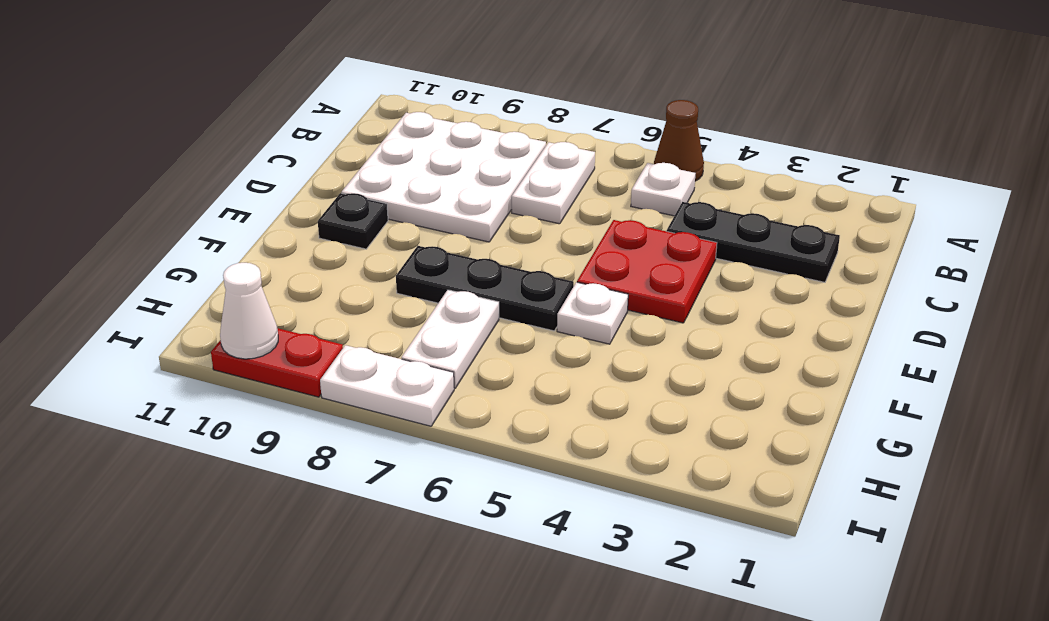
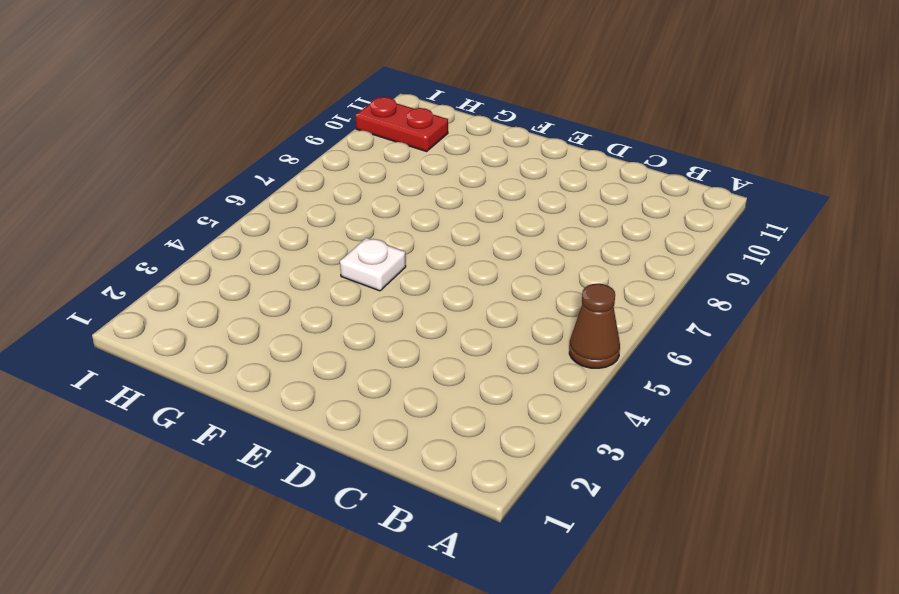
red plate H10:I10 level 1 -> red plate I9:I10 level 1
none -> white plate B5 level 1
none -> white plate B7:C7 level 1
none -> white plate B8:D10 level 1

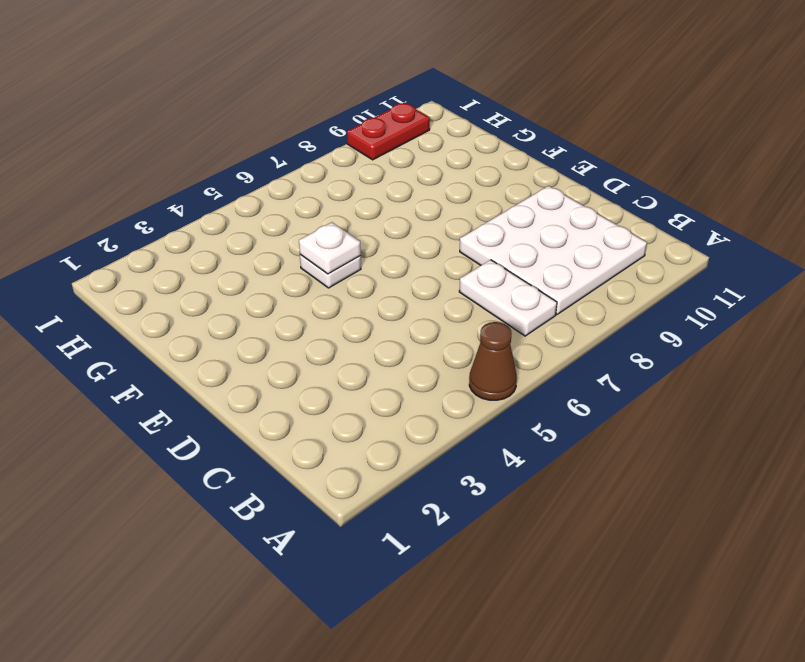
white plate F5 level 2 -> white plate B5 level 1
none -> black plate C2:C4 level 1
none -> red plate D4:E5 level 1
none -> black plate E10 level 1

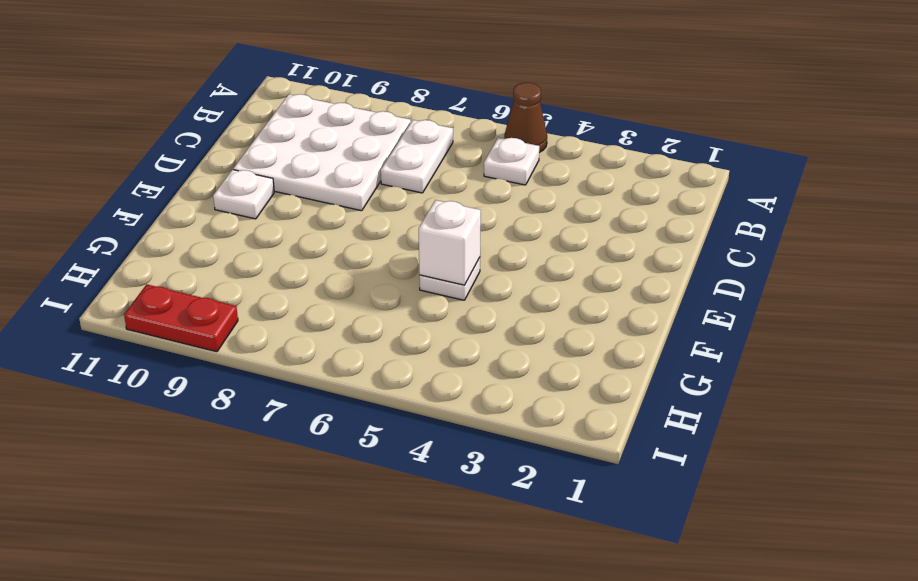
white plate E10 level 1 -> black plate E10 level 1
white brick F5 level 2 -> none
none -> black plate C2:C4 level 1
none -> red plate D4:E5 level 1
none -> black plate F6:F8 level 1

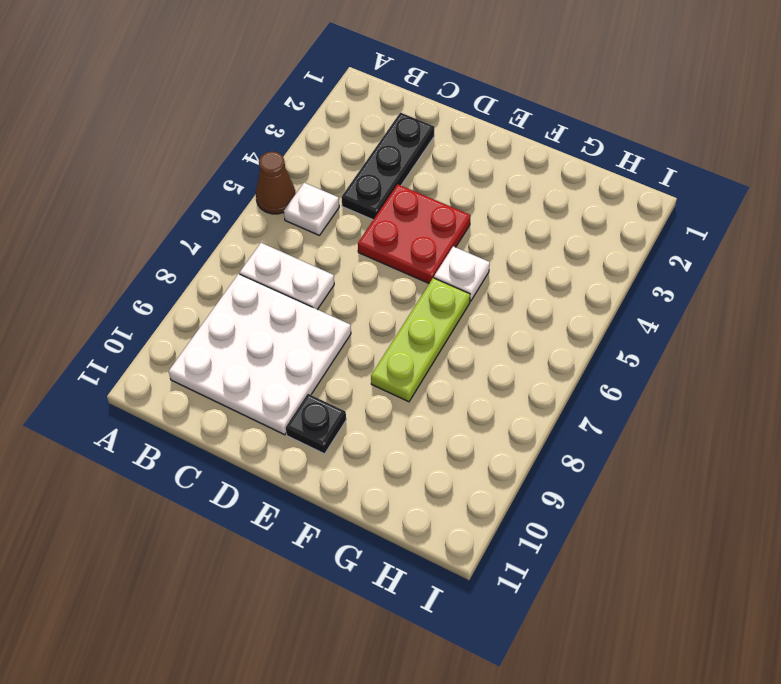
lime plate F6:F8 level 1 -> black plate F6:F8 level 1
none -> white plate G7:H7 level 1
none -> white plate I7:I8 level 1
none -> red plate I9:I10 level 1

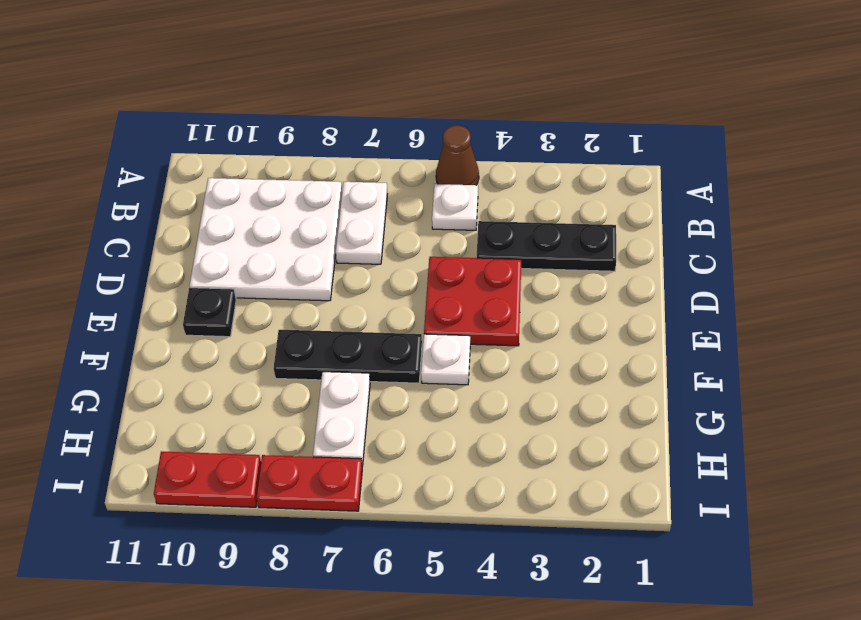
red plate I7:I8 level 1 -> white plate I7:I8 level 1
none -> white cone I10 level 2

